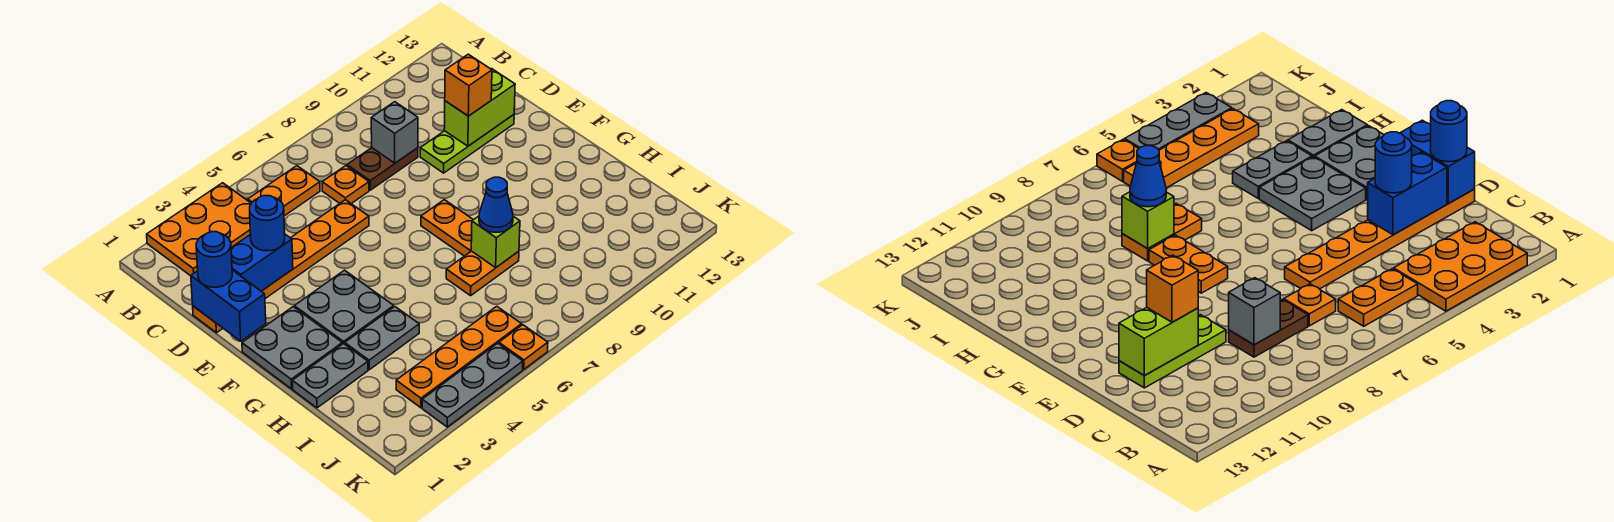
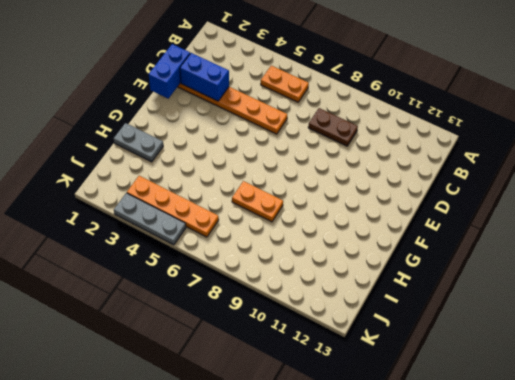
none -> orange plate A2:B4 level 1
none -> orange plate C7 level 1
none -> lime plate D10:D12 level 1

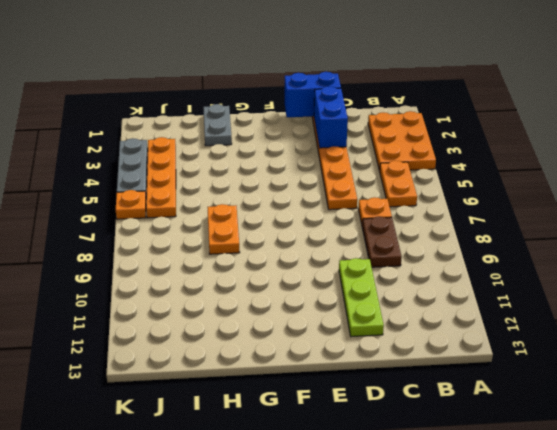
none -> grey plate F1:G2 level 1
none -> grey plate F3:G4 level 1
none -> orange plate F8:G8 level 1

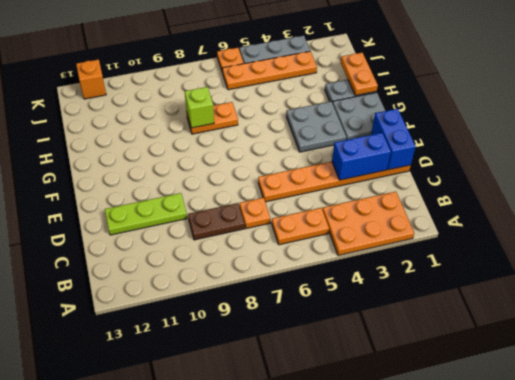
orange plate H1:I1 level 2 -> orange plate F8:G8 level 1
orange brick K12 level 1 -> orange brick D11 level 3
none -> grey plate H3:H4 level 1
none -> grey brick C9 level 2
none -> lime brick D11:D12 level 2

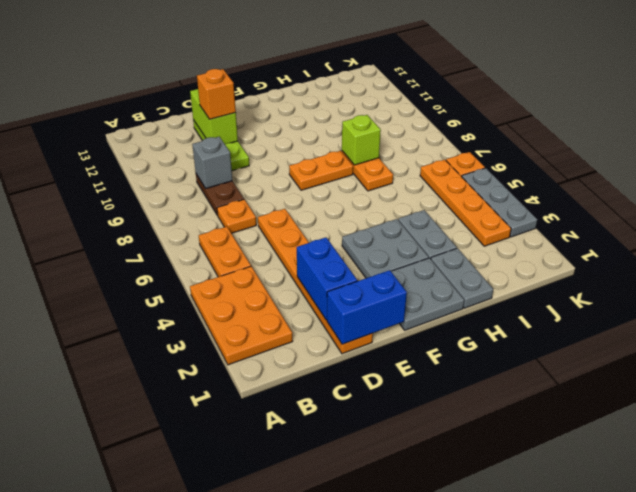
none -> blue round brick D1 level 3
none -> blue round brick D3 level 3
none -> blue cone H8 level 3

